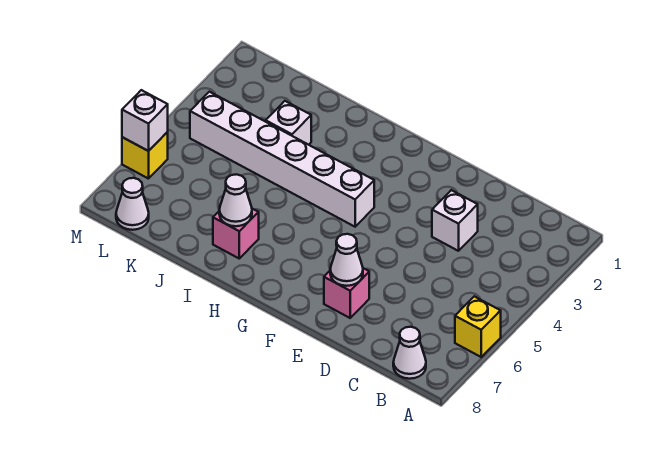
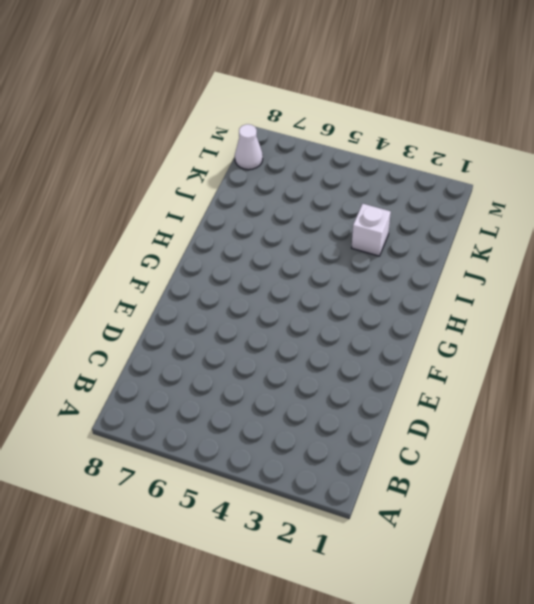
none -> yellow brick A6 level 1
none -> white cone B8 level 1
none -> white brick D3 level 1

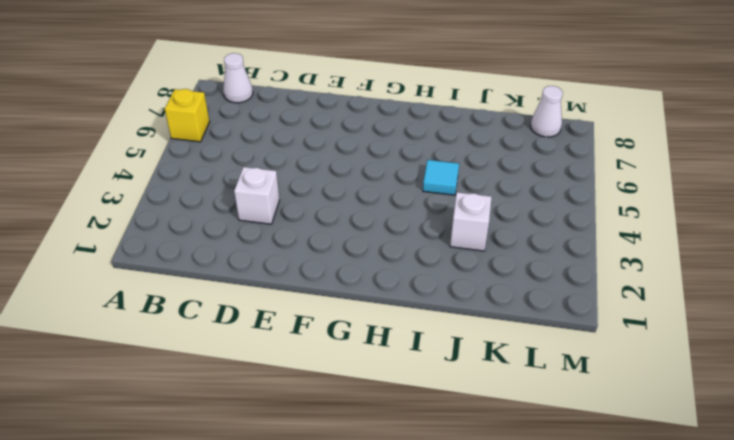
cyan tile I5 level 1 -> none
none -> pink brick E7 level 1
none -> white brick G4:L4 level 1
none -> pink brick I7 level 1

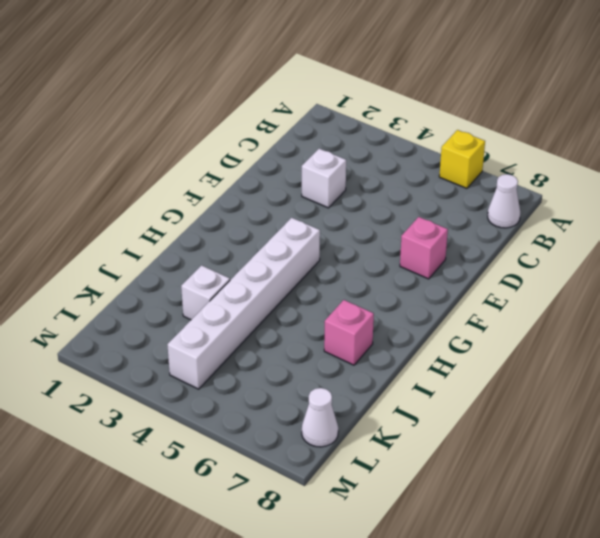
none -> yellow brick M6 level 1
none -> white cone E7 level 2
none -> white cone I7 level 2

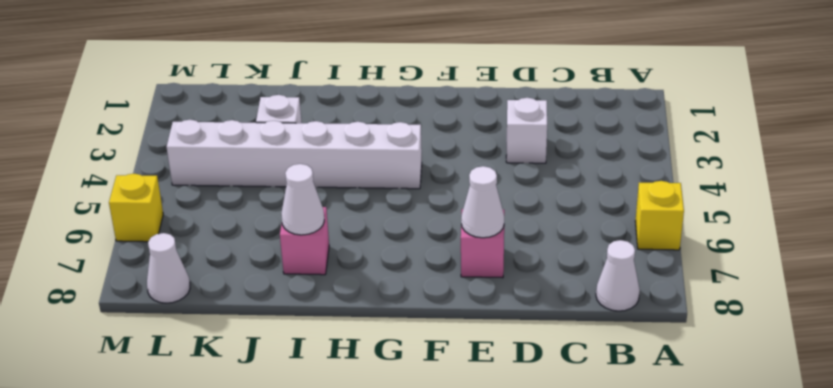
none -> white brick M6 level 2

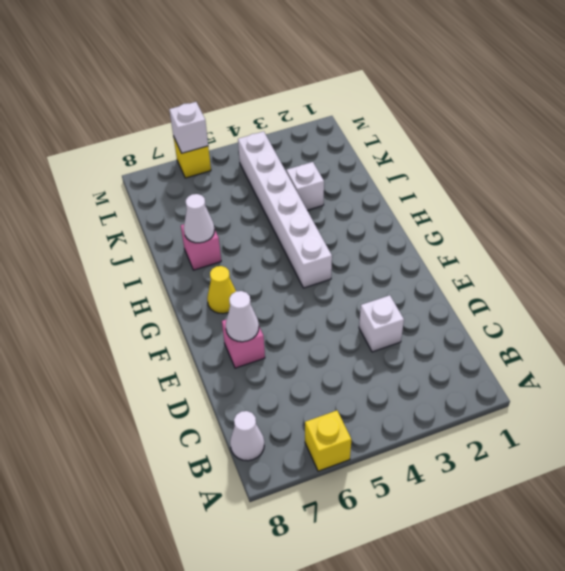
yellow cone G7 level 1 -> none
none -> white cone L8 level 1

